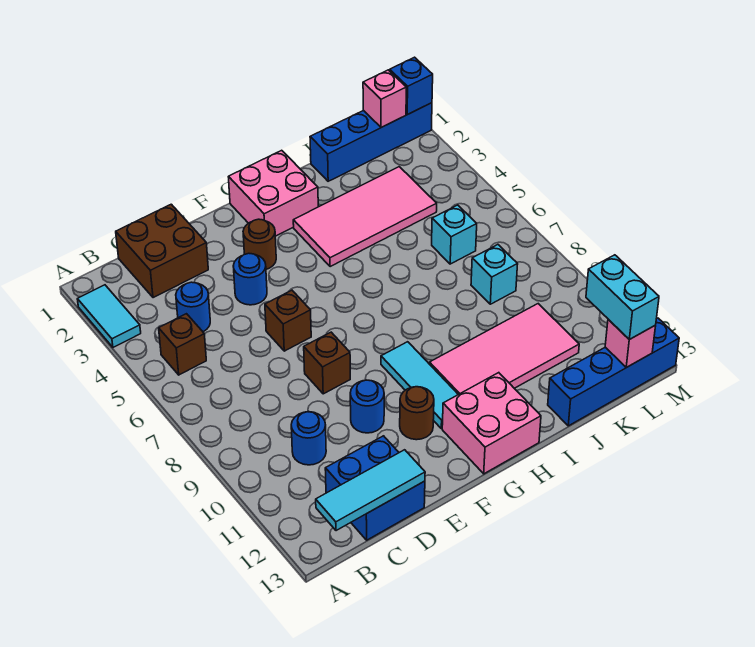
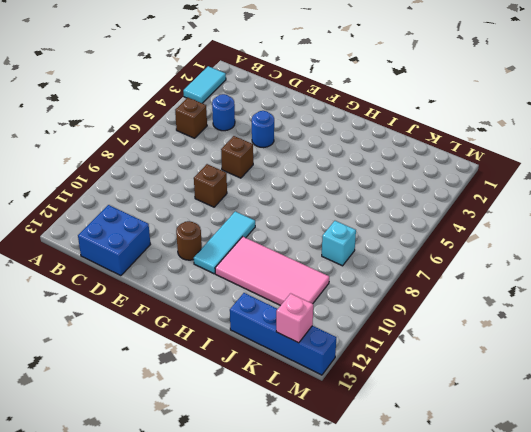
none -> brown brick C1:D2 level 1
none -> blue round brick C10 level 1
none -> blue round brick E10 level 1

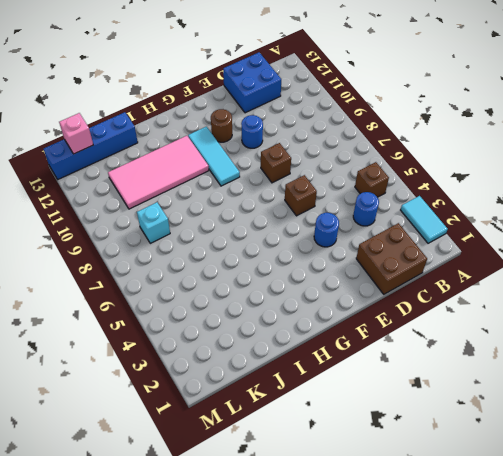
none -> blue round brick C10 level 1
none -> brown round brick F3 level 1
none -> pink brick G1:H2 level 1

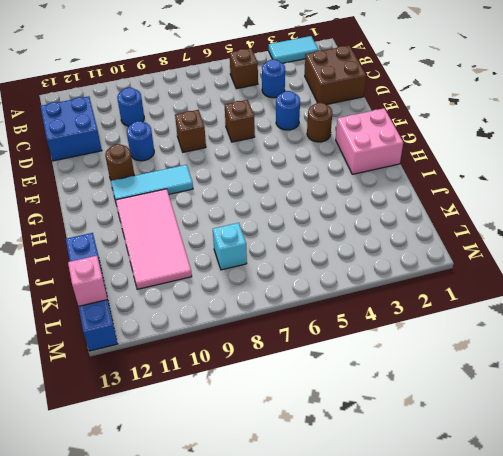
none -> pink brick G12:H13 level 1
none -> pink tile H3:K4 level 1
none -> blue brick J1:M1 level 1

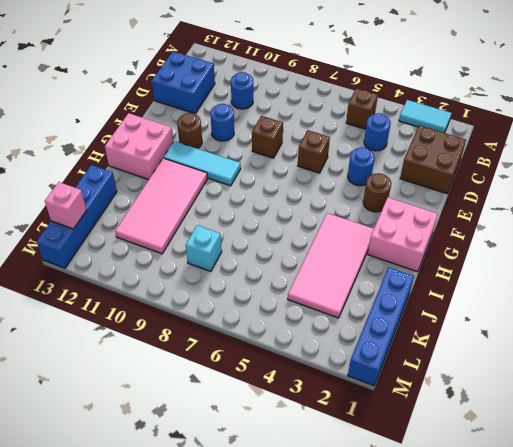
none -> cyan brick K6 level 1
none -> cyan tile B13:D13 level 2
none -> pink brick L1 level 2

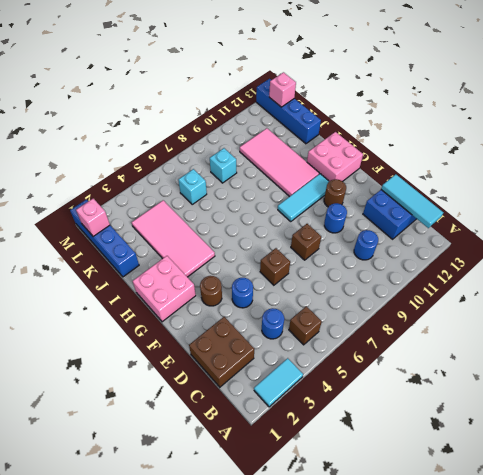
none -> blue brick M1 level 2
none -> cyan brick L12:L13 level 3

